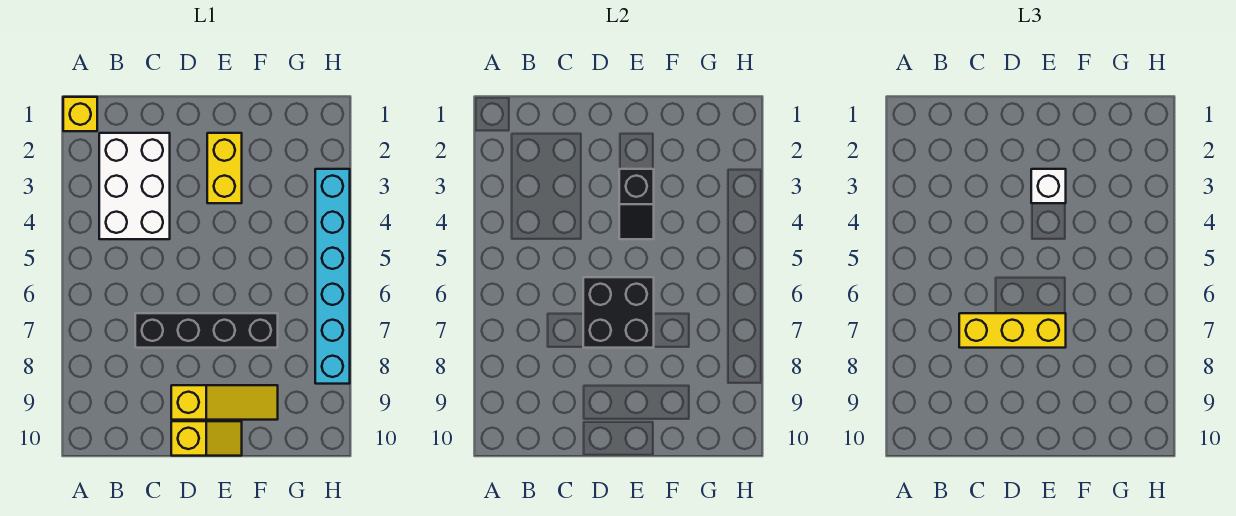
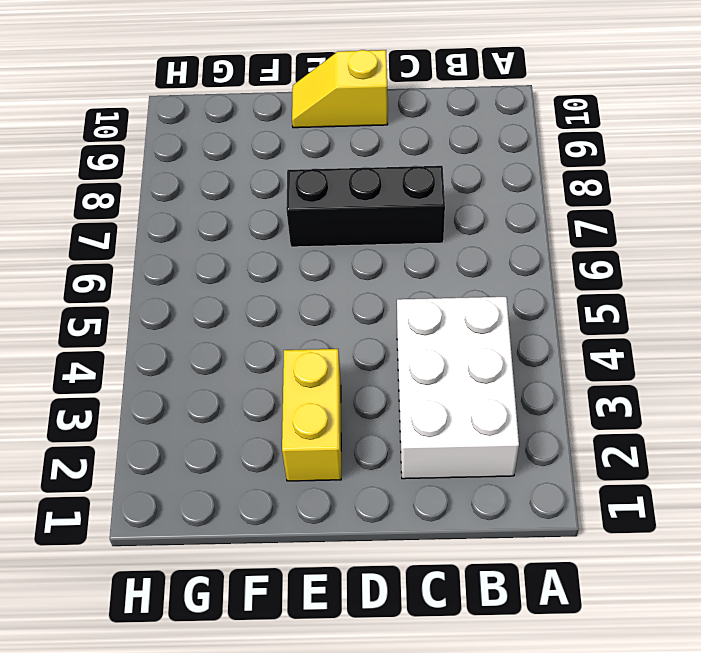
black brick C7:E7 level 1 -> black brick C7:F7 level 1
none -> yellow brick A1 level 1
none -> yellow slope D9:F9 level 1 top D

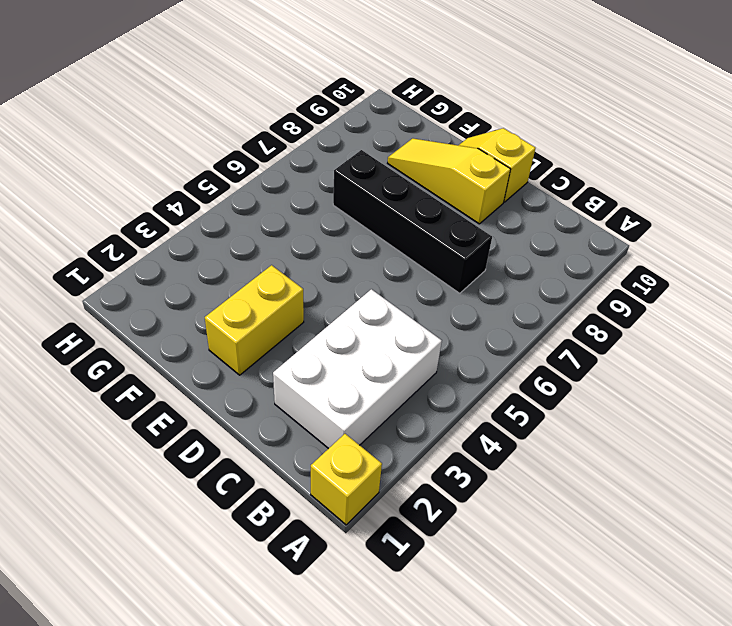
none -> cyan brick H3:H8 level 1
none -> black brick D6:E7 level 2

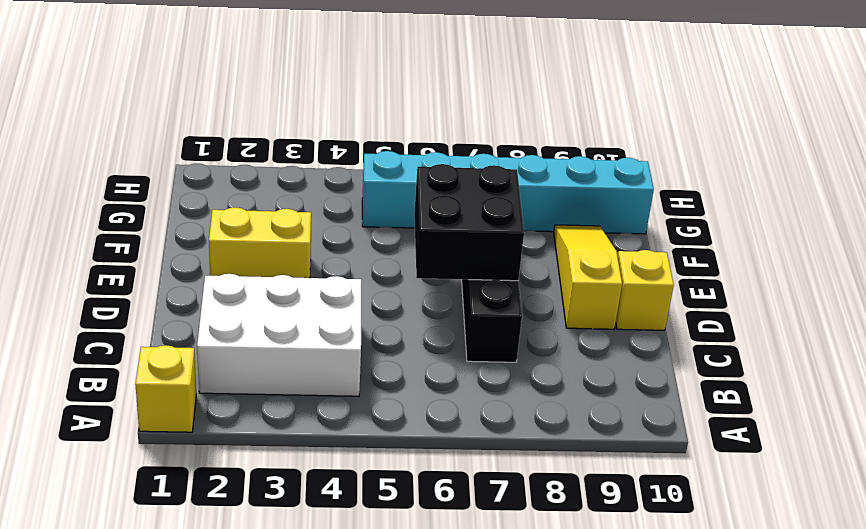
cyan brick G5:G10 level 1 -> cyan brick H3:H8 level 1
none -> black slope E3:E4 level 2 top 3
none -> yellow brick C7:E7 level 3

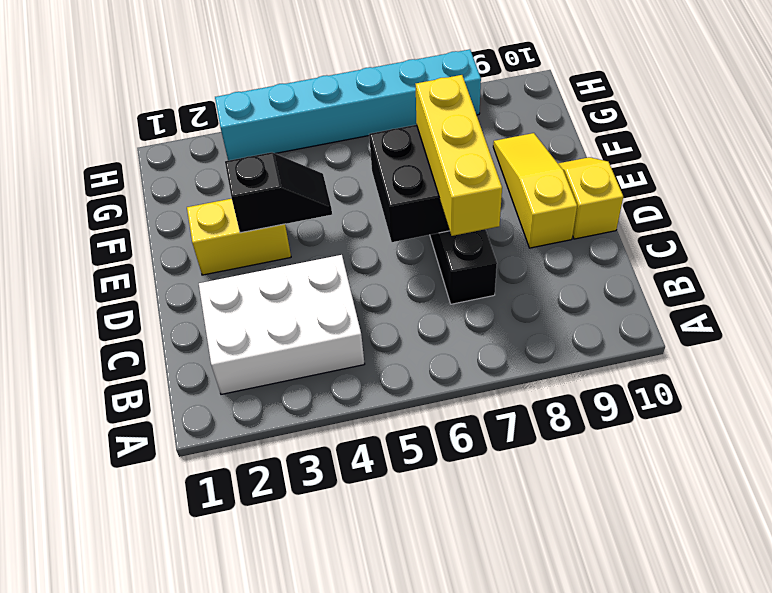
none -> yellow brick A1 level 1
none -> white brick E3 level 3

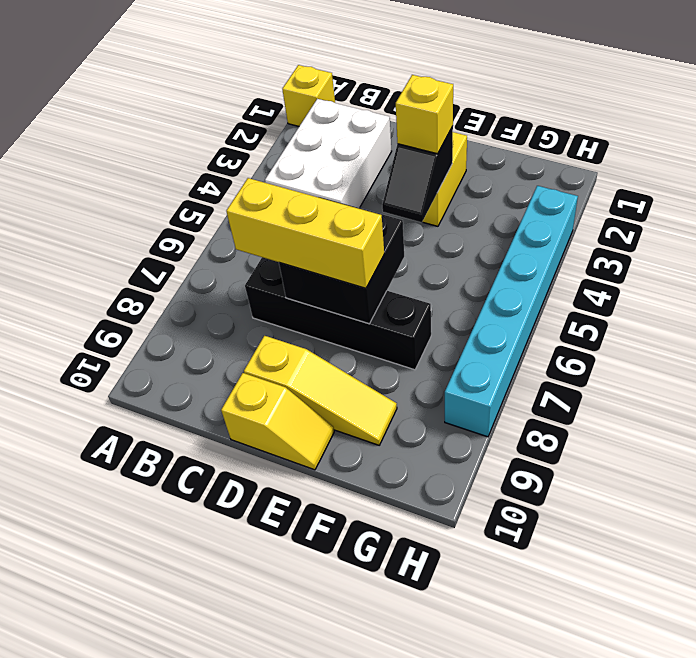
yellow brick E3 level 3 -> white brick E3 level 3

